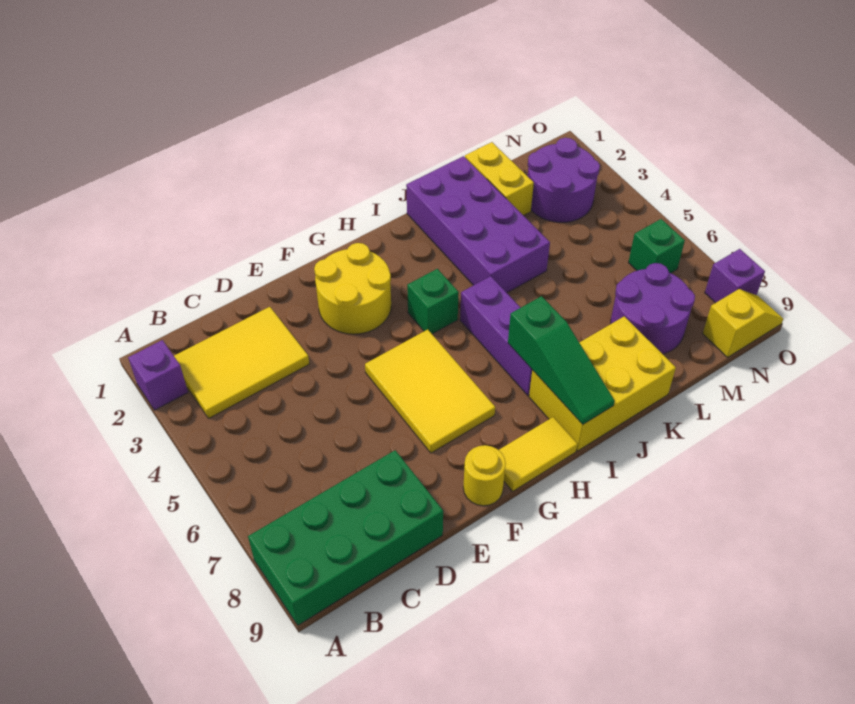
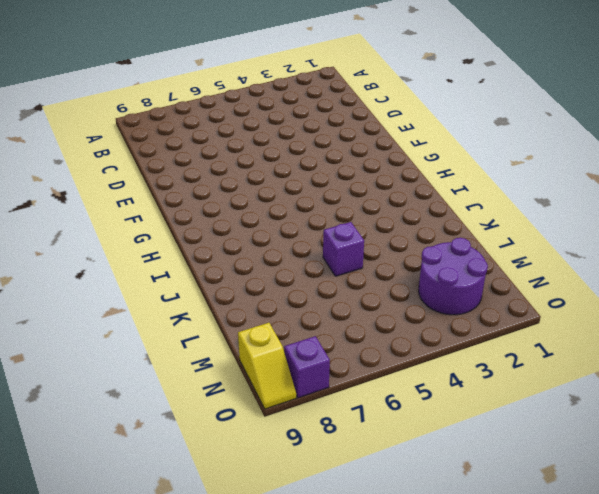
purple brick K5 level 1 -> purple brick A2 level 1
none -> green brick A8:D9 level 1
none -> yellow tile B2:D3 level 1
none -> yellow round brick F2:G3 level 1

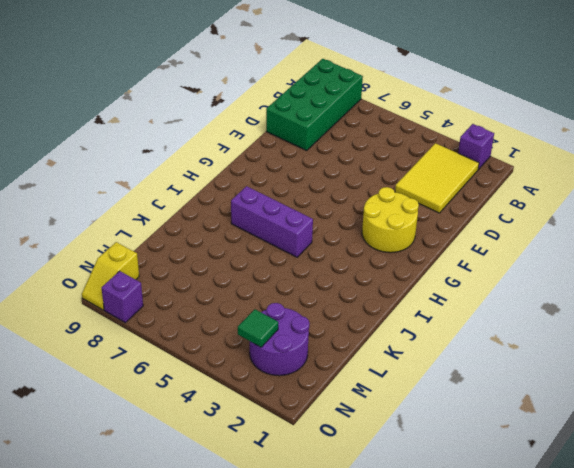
green tile N3 level 2 -> none
none -> yellow tile F5:G7 level 1
none -> yellow round brick F9 level 1
none -> yellow tile G9:H9 level 1

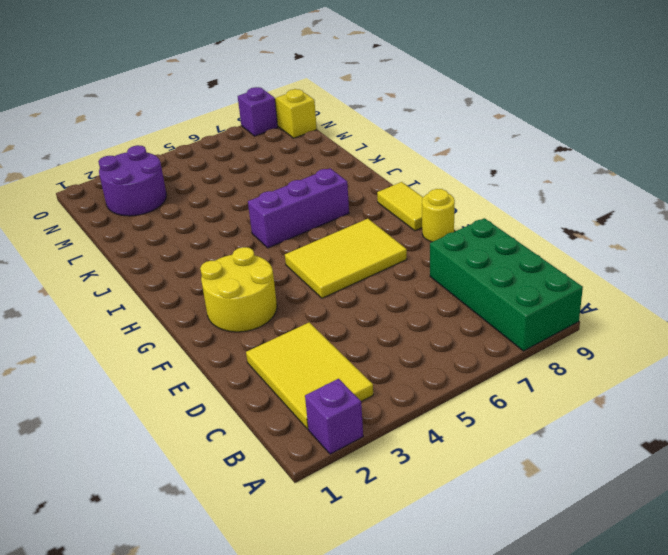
none -> green brick H4 level 1
none -> yellow brick I8:K9 level 1
none -> purple brick J1:K4 level 1

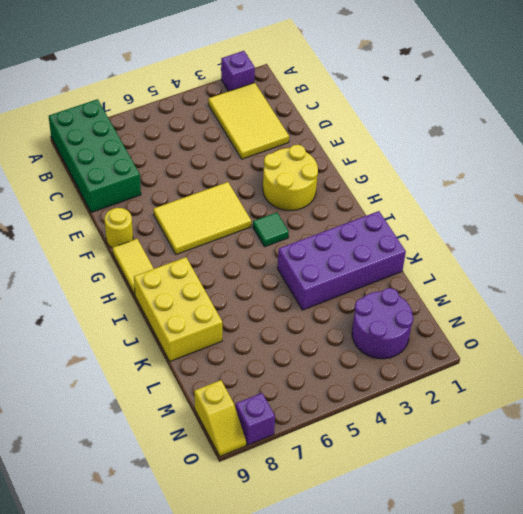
green tile H4 level 1 -> green brick H4 level 1
none -> purple brick I5:I7 level 1
none -> yellow brick L1:L2 level 1
none -> purple round brick L7:M8 level 1

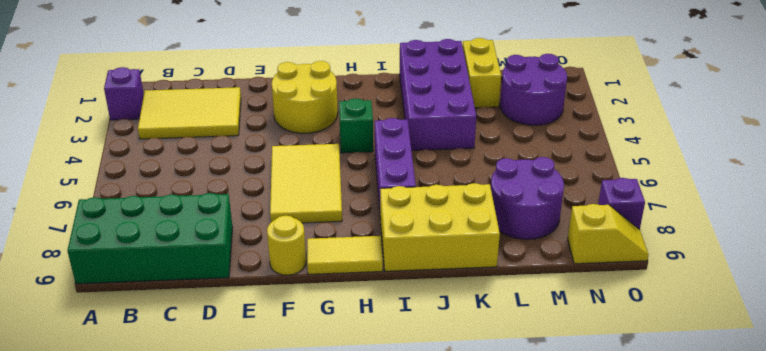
none -> green brick N6 level 1
none -> green slope I7:I9 level 2 top 7

